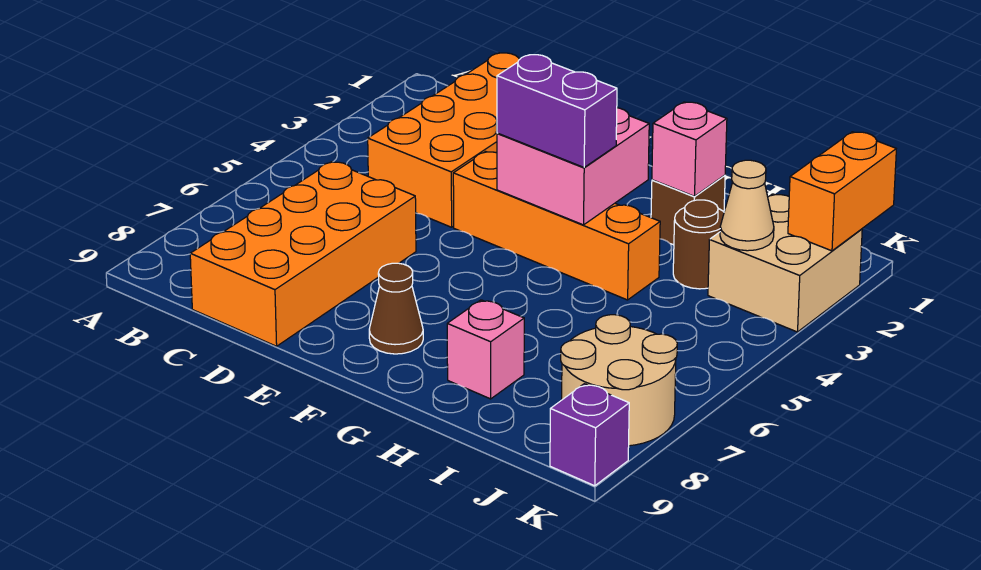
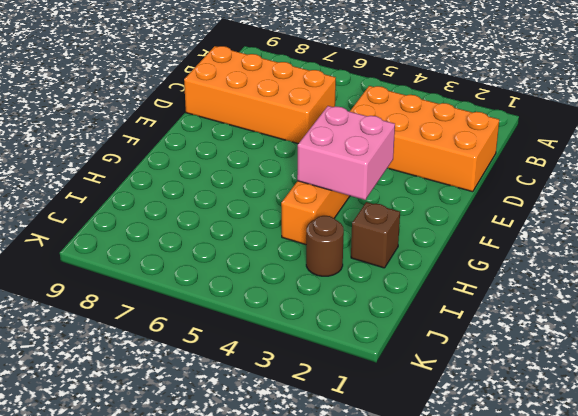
none -> brown cone F8 level 1
none -> pink brick H8 level 1
none -> tan brick J2:K3 level 1

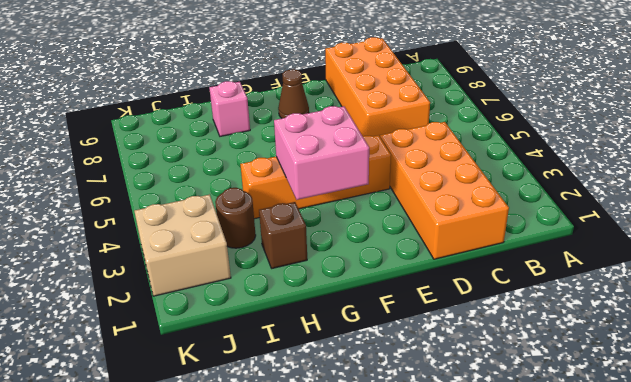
none -> tan round brick J7:K8 level 1
none -> purple brick K9 level 1
none -> pink brick H2 level 2

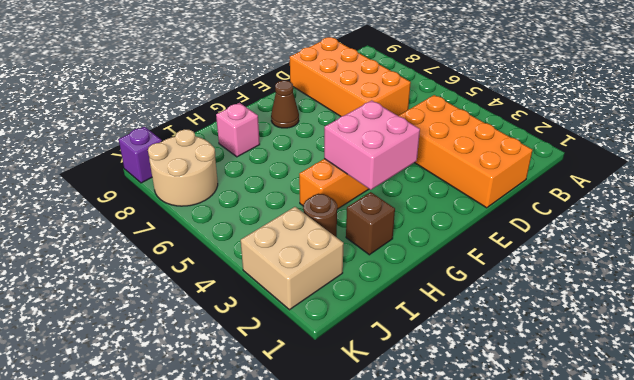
none -> pink brick H2 level 2
none -> tan cone J3 level 2
none -> orange brick K1:K2 level 2

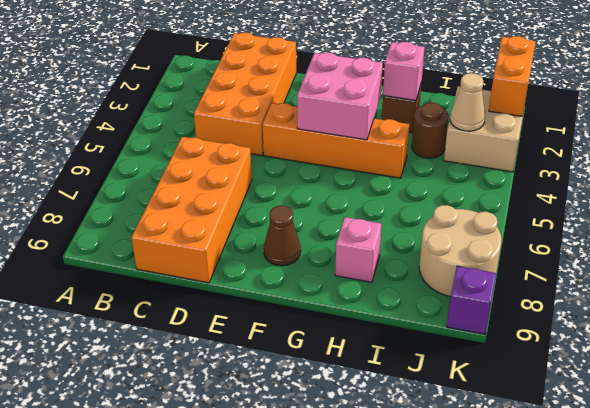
none -> purple brick F4:G4 level 3

